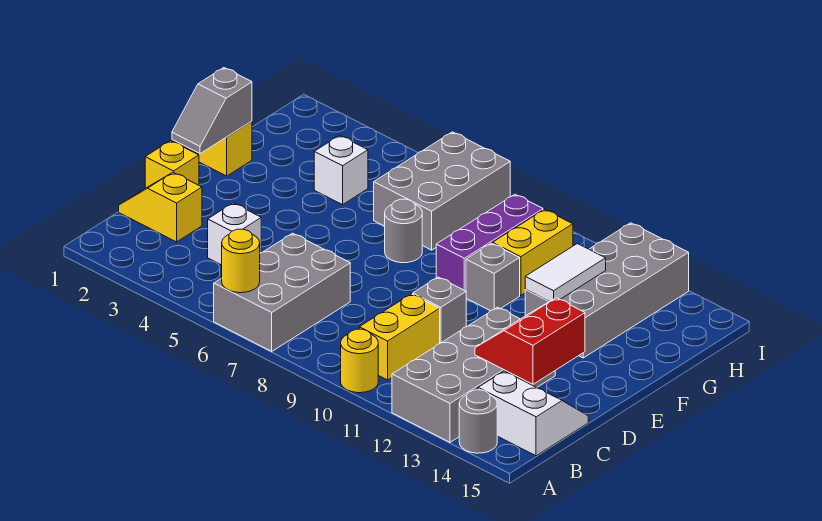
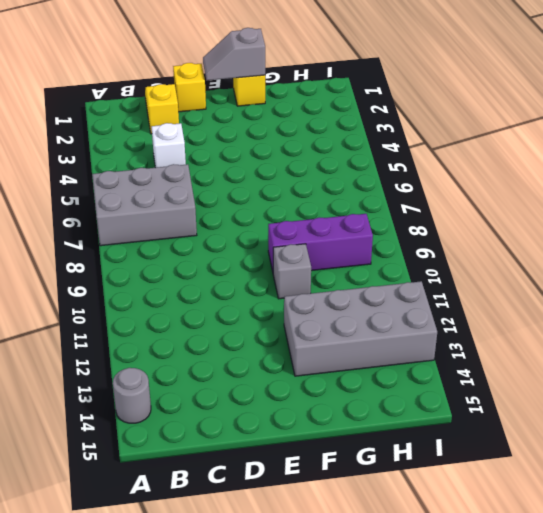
none -> yellow round brick A10 level 1
none -> grey brick A12:D13 level 1
none -> yellow brick B10:C10 level 1

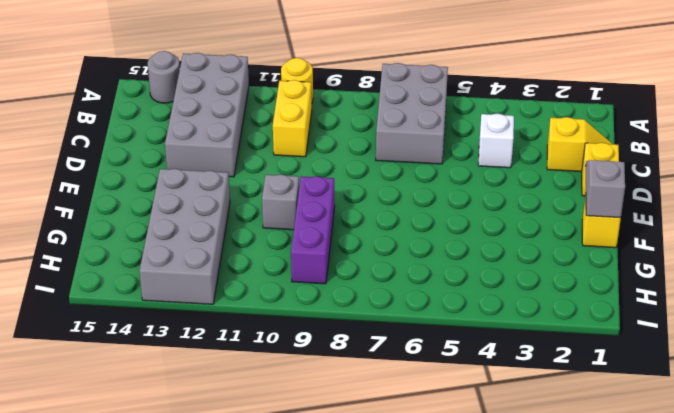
none -> white slope B14:C15 level 1 top B
none -> grey brick D10 level 1
none -> grey round brick F7 level 1

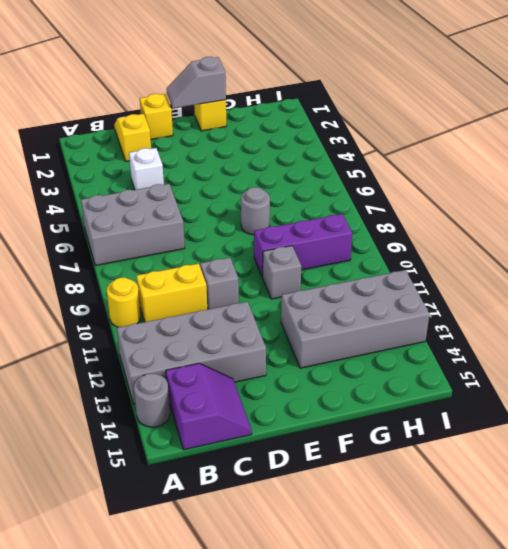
purple slope B14:C15 level 1 top B -> white slope B14:C15 level 1 top B
none -> white brick G4 level 1
none -> grey brick G6:I7 level 1
none -> yellow brick G10:H10 level 1

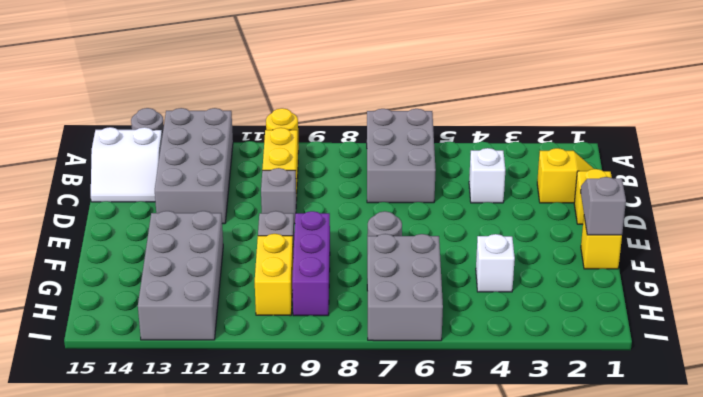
none -> yellow round brick A6 level 2
none -> red slope C13:D14 level 2 top 14
none -> white tile F12:G12 level 2

